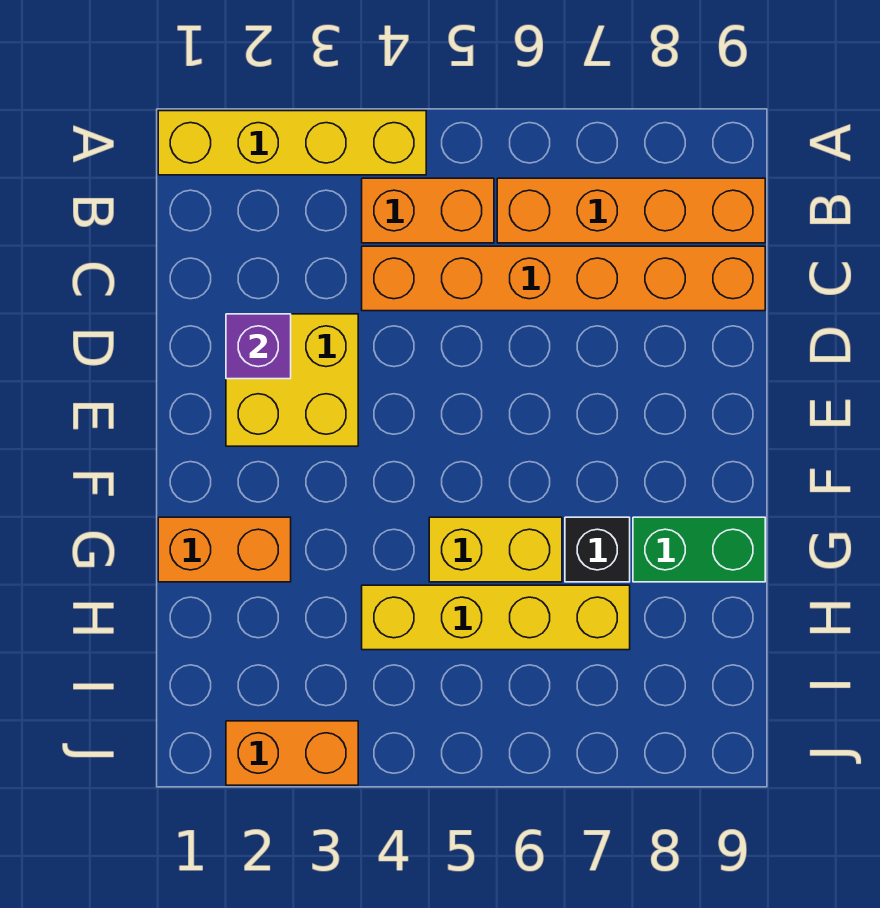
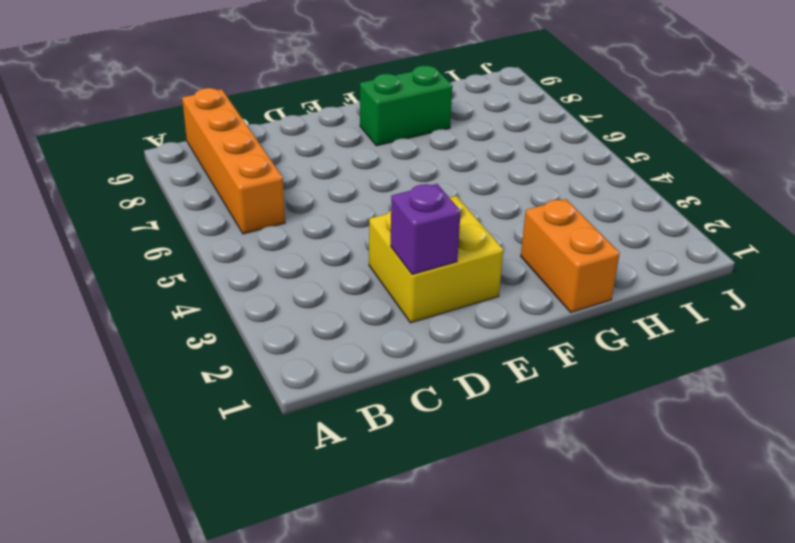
green brick F8:G8 level 1 -> green brick G8:G9 level 1
none -> yellow brick A1:A4 level 1
none -> orange brick B4:B5 level 1
none -> orange brick C4:C9 level 1

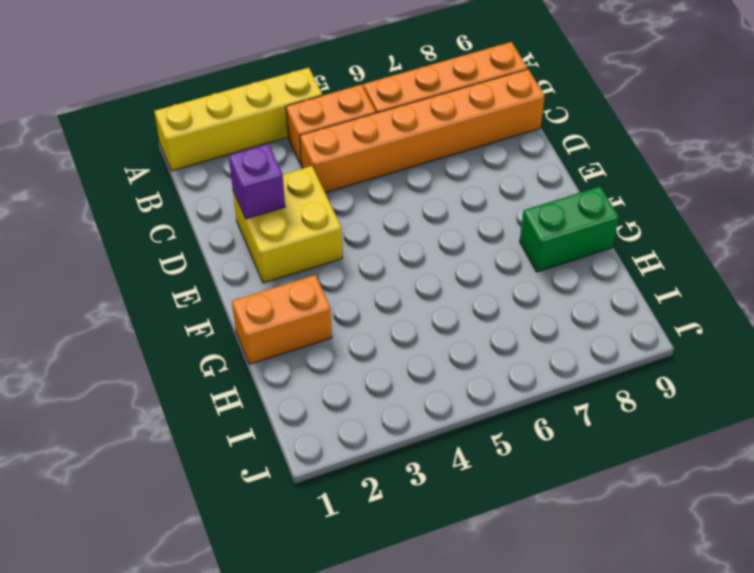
none -> yellow brick G5:G6 level 1
none -> black brick G7 level 1
none -> yellow brick H4:H7 level 1

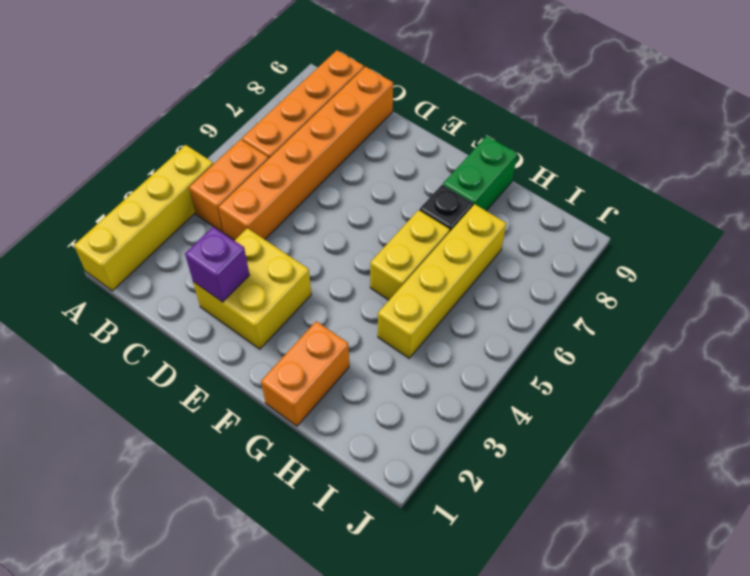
none -> orange brick J2:J3 level 1

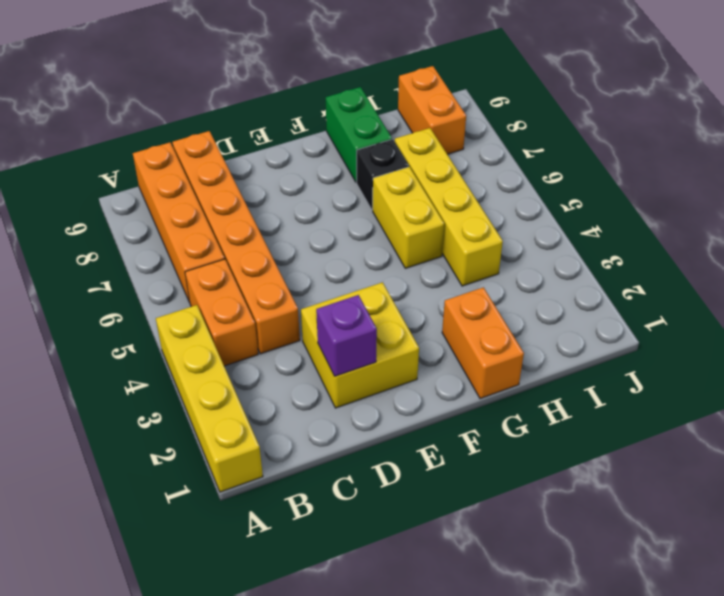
orange brick I8:I9 level 1 -> orange brick J2:J3 level 1

